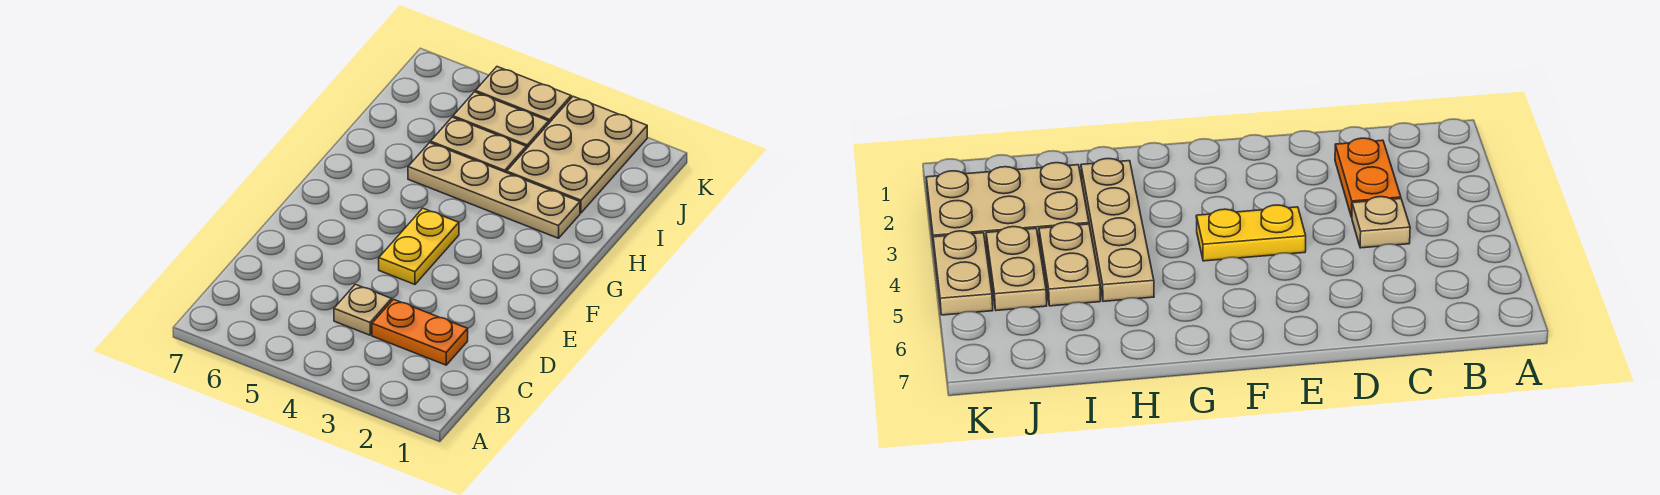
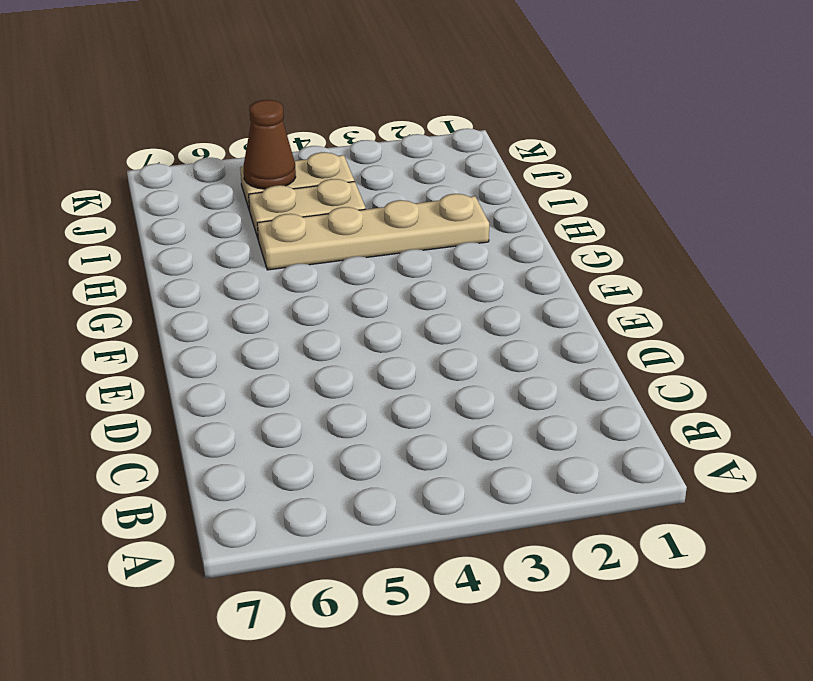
brown cone J5 level 2 -> none
none -> orange plate C2:C3 level 1
none -> tan plate C4 level 1

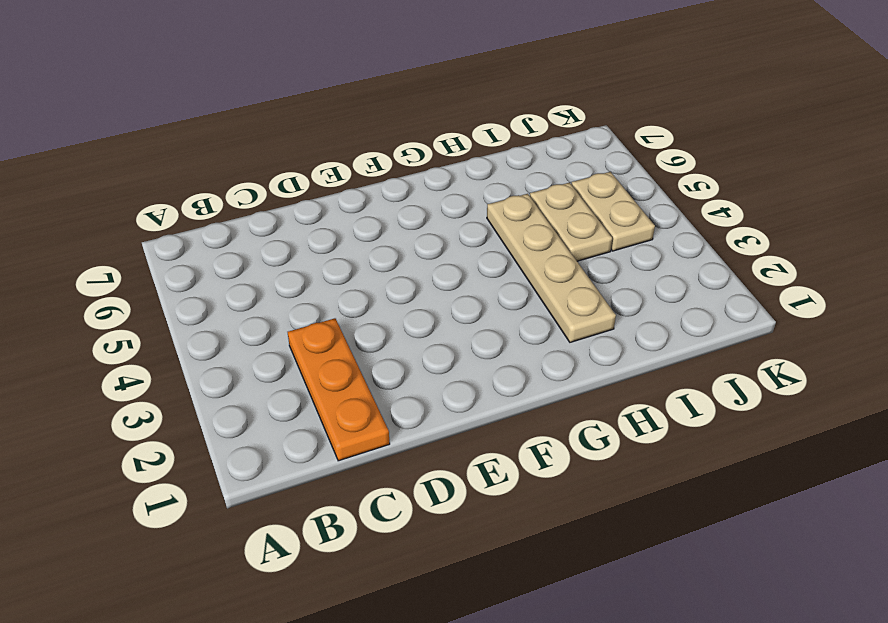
orange plate C1:C3 level 1 -> orange plate C2:C3 level 1
none -> tan plate C4 level 1
none -> yellow plate E4:F4 level 1

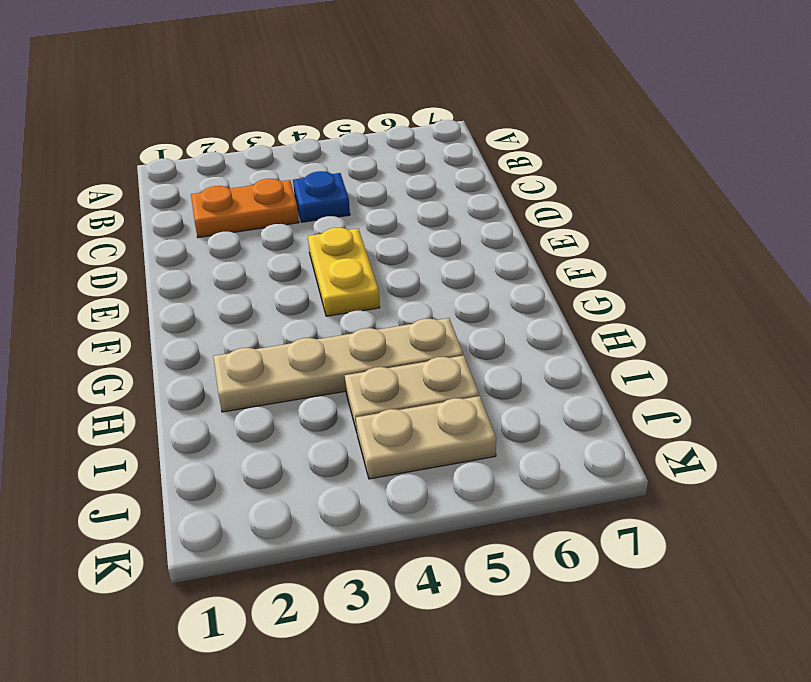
blue plate C4 level 1 -> tan plate C4 level 1
none -> tan plate I2:K3 level 1
none -> tan plate K4:K5 level 1

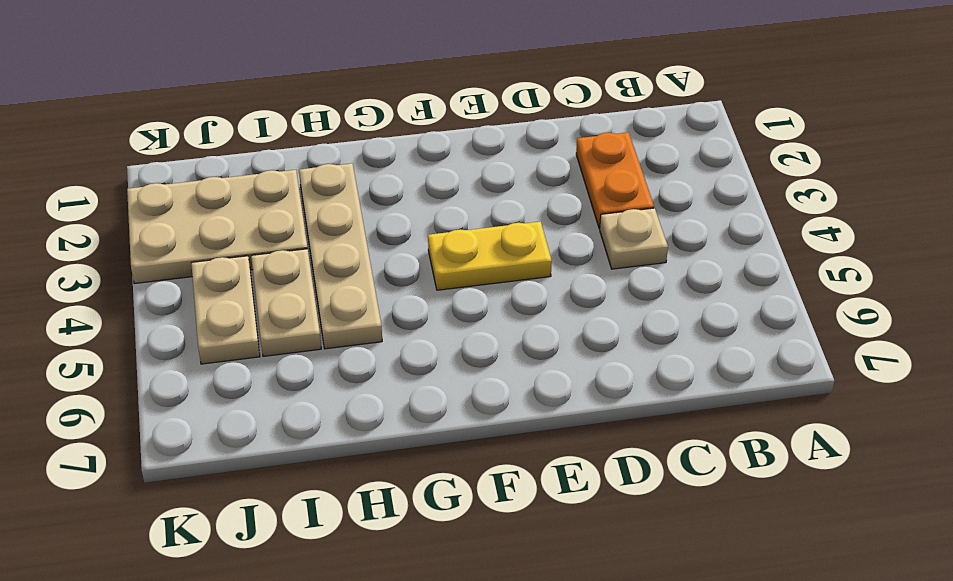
none -> tan plate K4:K5 level 1

